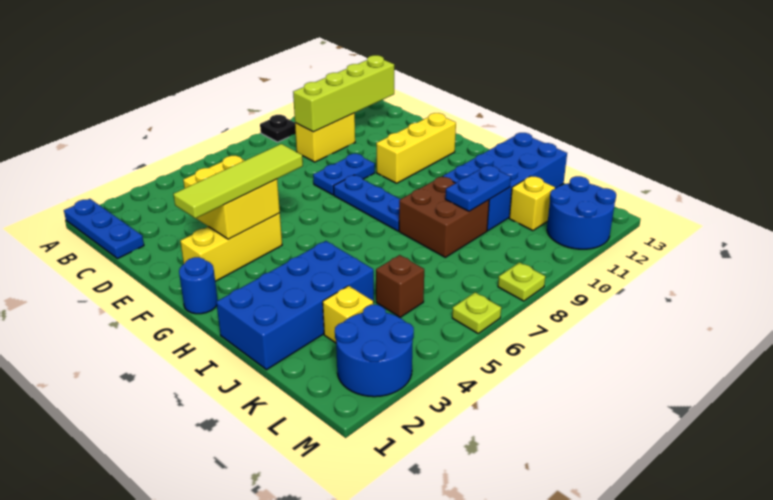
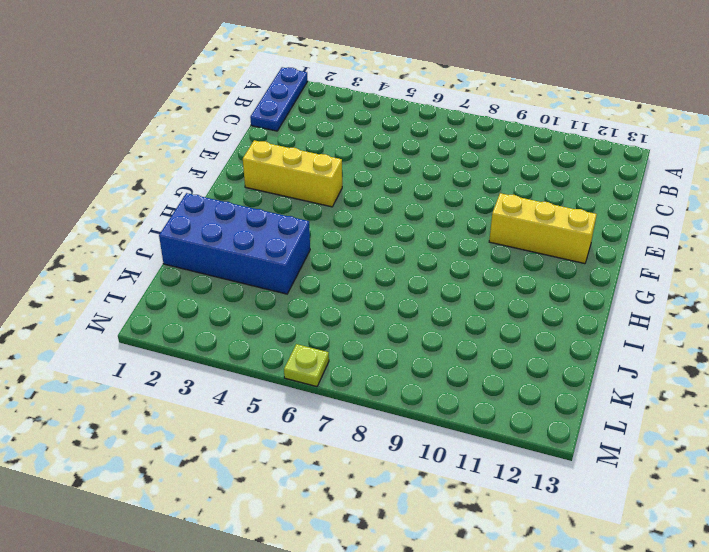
none -> black plate A9 level 1
none -> yellow brick C9:C10 level 1
none -> blue plate E8:E9 level 1

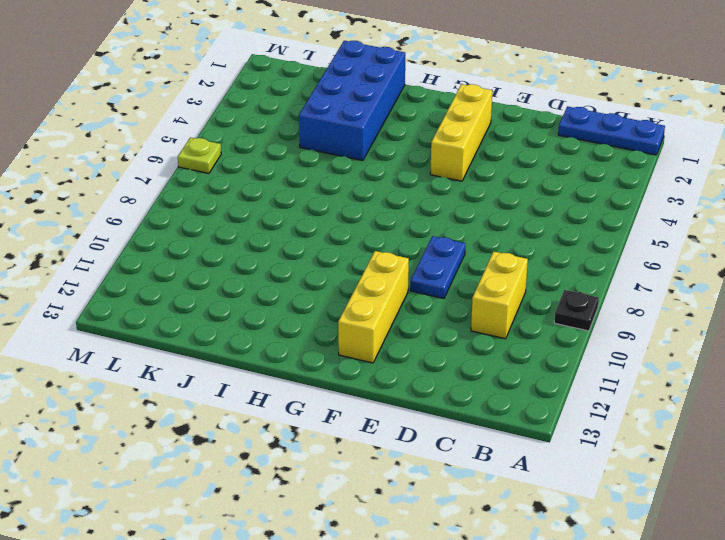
none -> blue plate F8:H8 level 1
none -> blue round brick G1 level 1
none -> brown brick I8:J9 level 1

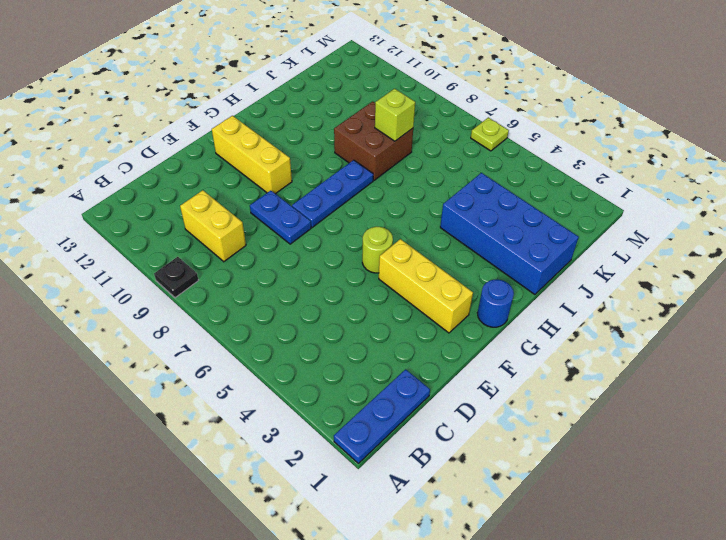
lime round brick F5 level 1 -> none
lime brick J8 level 2 -> none
none -> blue brick I10:J13 level 1
none -> yellow brick K3 level 1
none -> brown brick K5 level 1

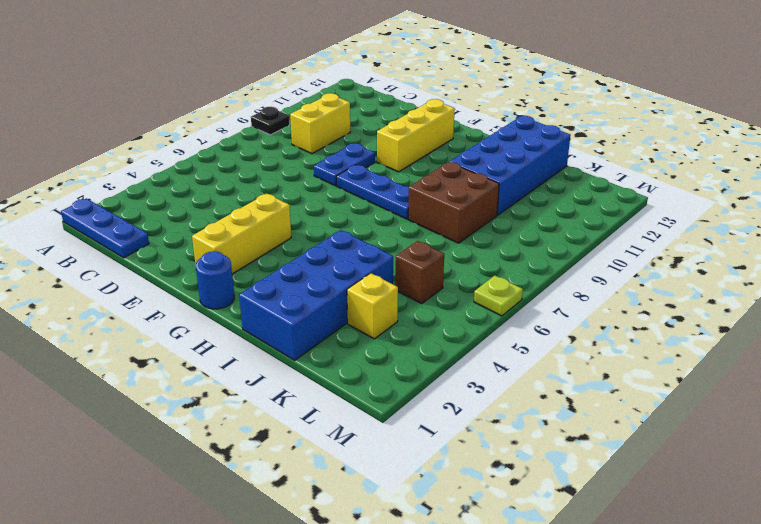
none -> yellow brick K11 level 1
none -> blue round brick L2:M3 level 1
none -> blue round brick L11:M12 level 1

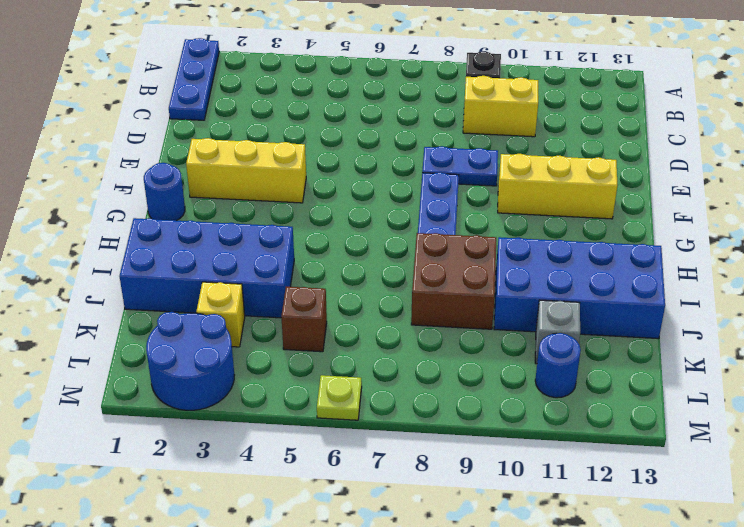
grey brick K11 level 1 -> yellow brick K11 level 1
blue round brick L11 level 1 -> blue round brick L11:M12 level 1
none -> lime plate M8 level 1
none -> lime brick C9:C12 level 2
none -> yellow brick E3:F4 level 2

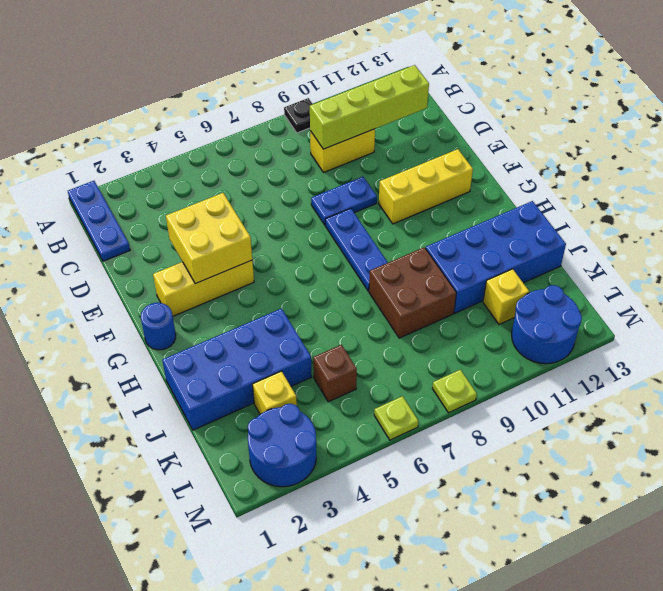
none -> blue plate J9:J10 level 2
none -> lime tile F2:F5 level 3

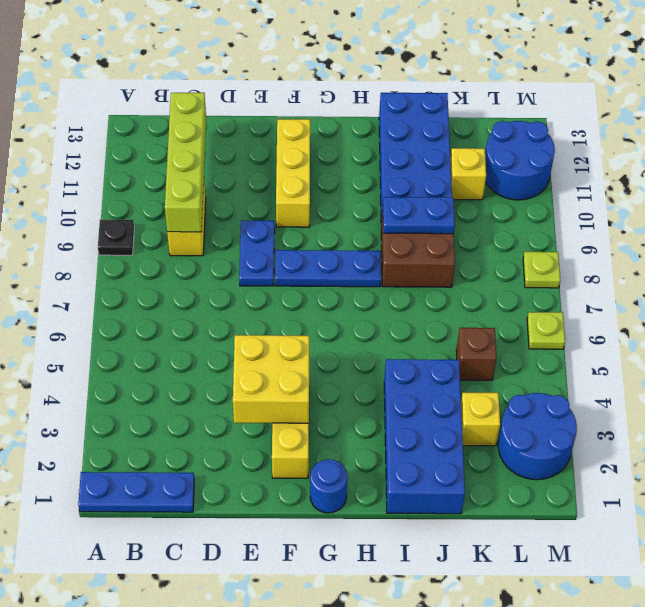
blue plate I9:J9 level 2 -> blue plate J9:J10 level 2
none -> lime tile F2:F5 level 3

